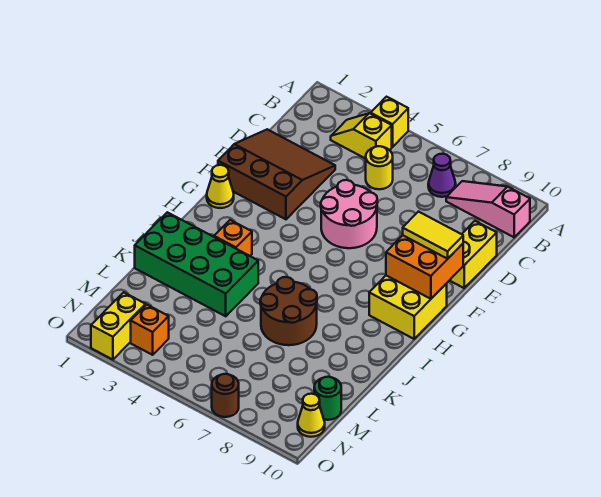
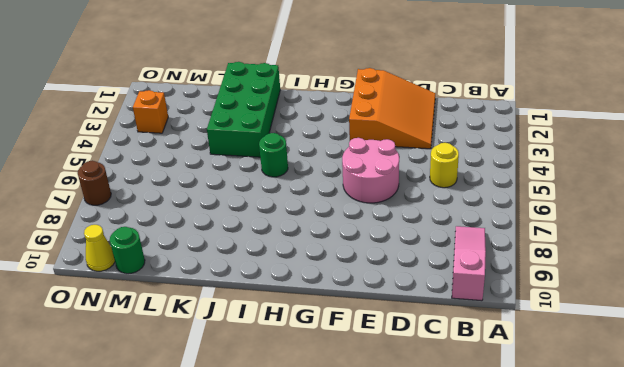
orange slope D1:F3 level 1 top F -> brown slope D1:F3 level 1 top F
green round brick I5 level 1 -> none
none -> yellow brick A4 level 1
none -> yellow slope B3:B4 level 1 top 4
none -> purple cone B7 level 1

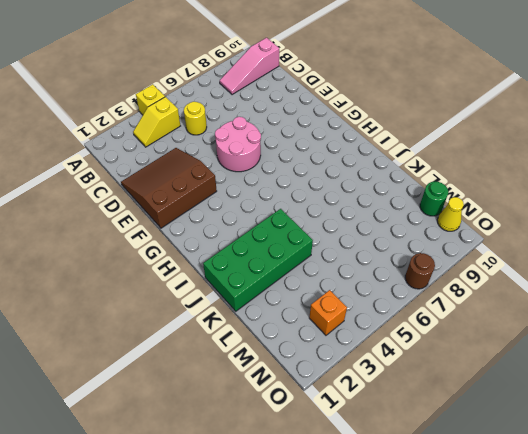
none -> purple cone B7 level 1
none -> yellow brick D10:E10 level 1
none -> yellow cone G1 level 1

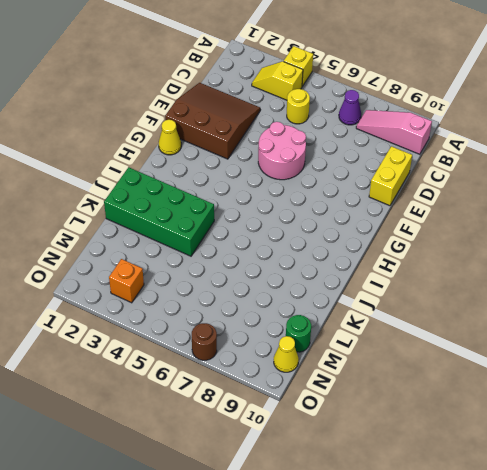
none -> yellow brick G9:H10 level 1
none -> orange brick I3 level 1
none -> brown round brick J6:K7 level 1

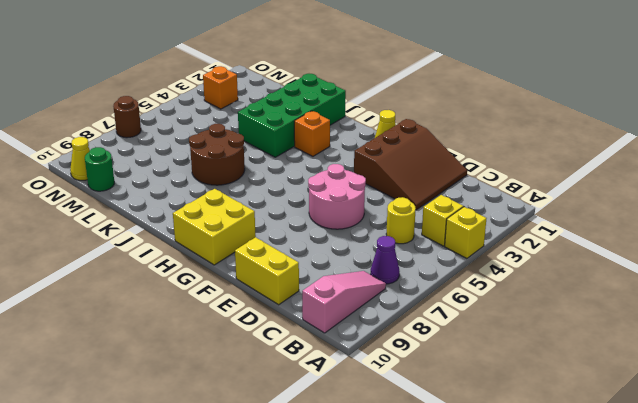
none -> yellow brick N2:O2 level 1
none -> orange brick F9:G10 level 2
none -> yellow tile F9:F10 level 3

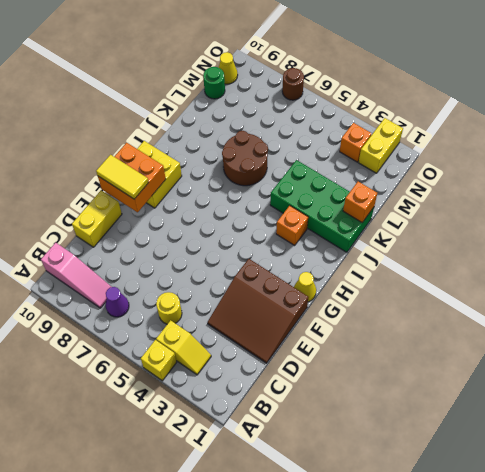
orange brick K1 level 2 -> none
none -> pink round brick E5:F6 level 1

